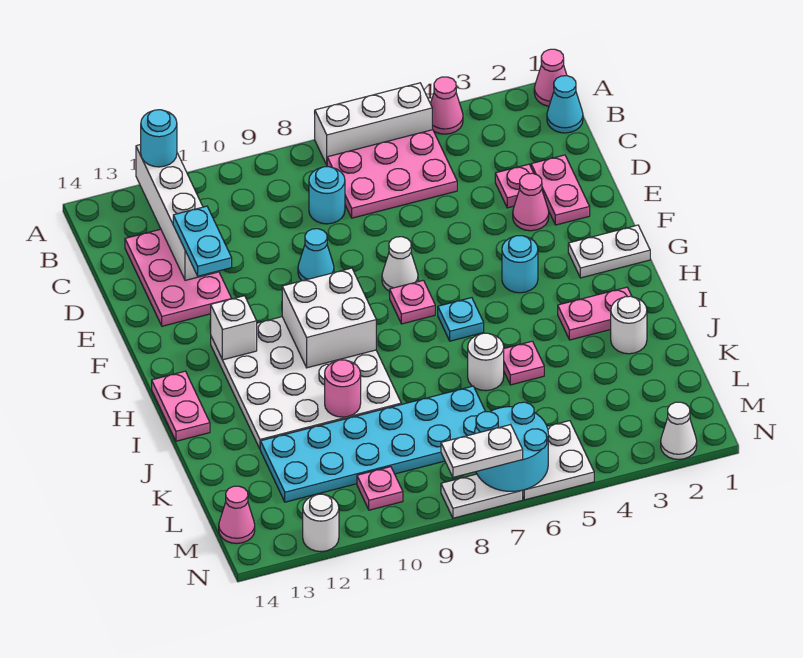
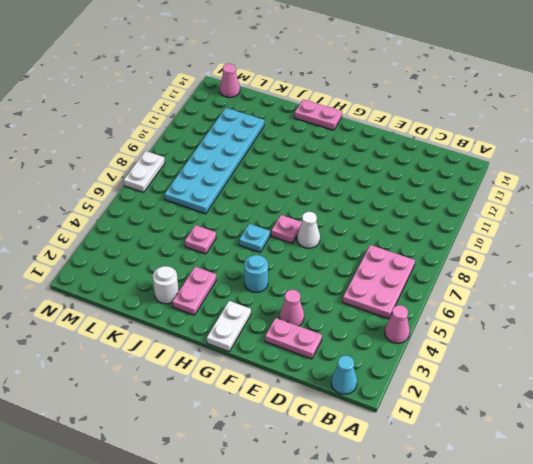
none -> pink cone A1 level 1
none -> white brick A5:A7 level 1
none -> cyan round brick C8 level 1
none -> pink plate C12:E13 level 1

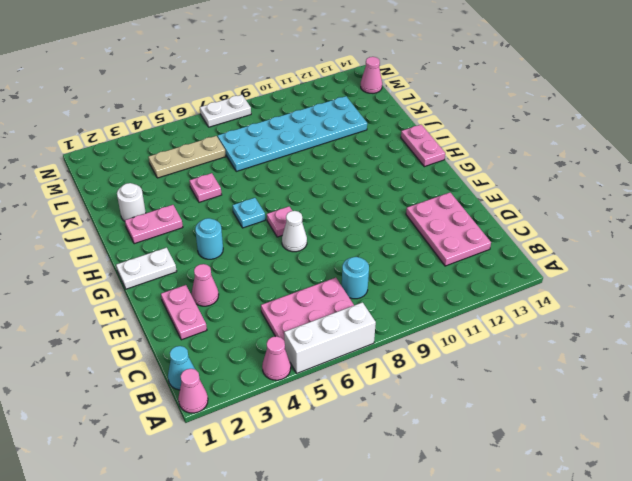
tan plate L4:L6 level 1 -> none
none -> pink plate D3 level 1
none -> cyan cone E9 level 1
none -> white plate G9:J12 level 1
none -> white round brick J6 level 1

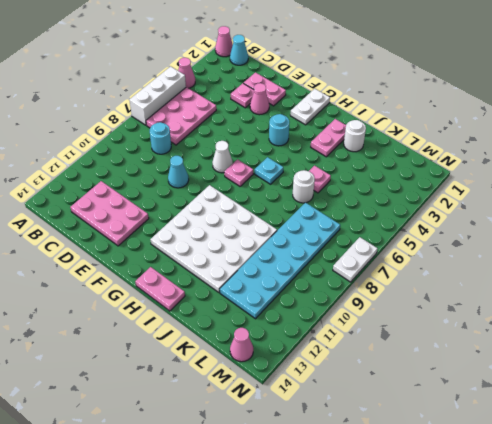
none -> white plate M5:N6 level 1
none -> pink plate M10 level 1
none -> white cone N2 level 1
none -> white round brick N12 level 1

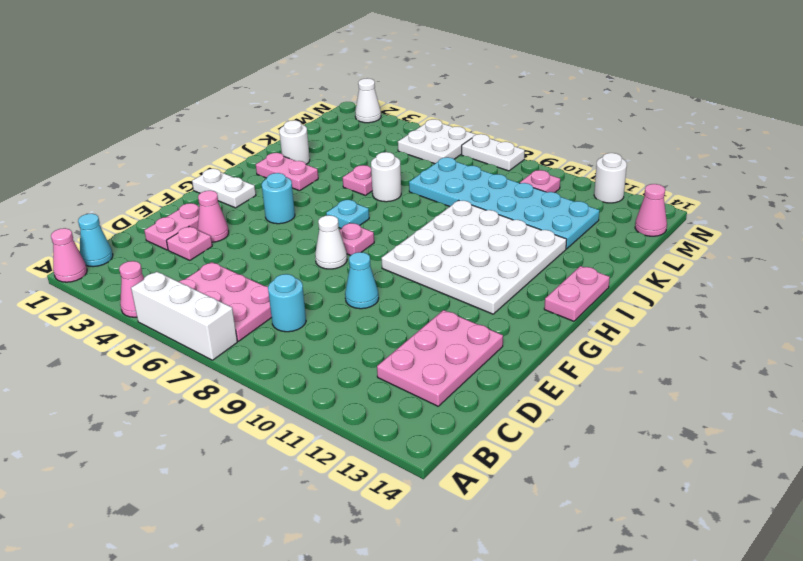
none -> white brick A12:D12 level 2
none -> white brick G9:H10 level 2
none -> white brick G12 level 2
none -> pink round brick J10 level 2

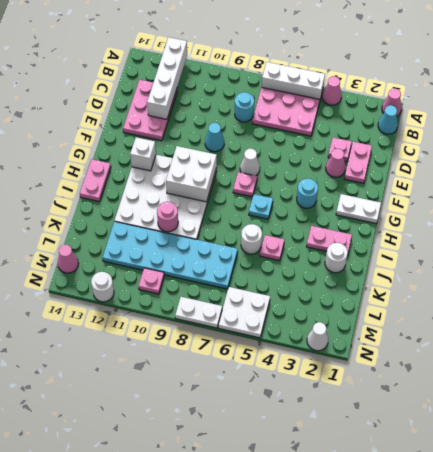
none -> cyan round brick M6:N7 level 2
none -> cyan round brick A12 level 3
none -> cyan plate D12:E12 level 3
none -> white plate N7:N8 level 3

